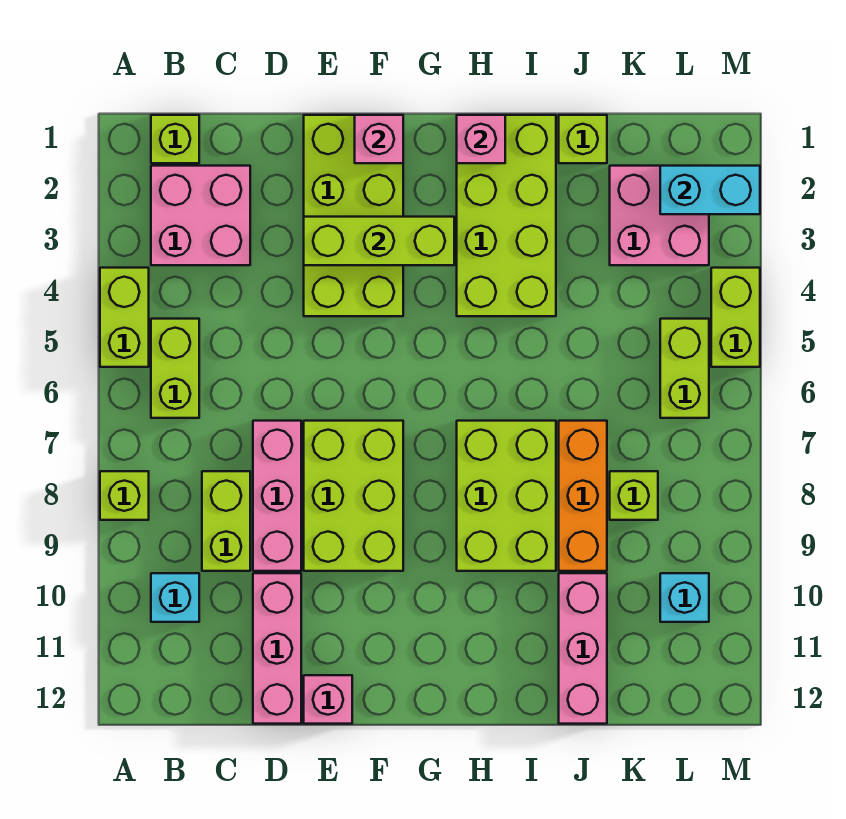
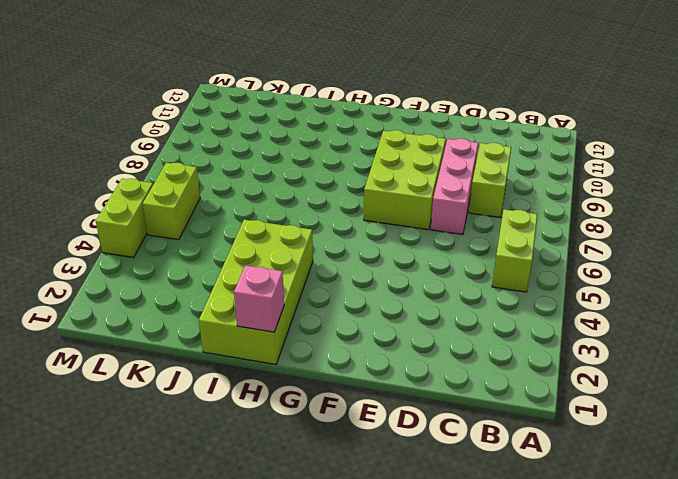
none -> lime brick A4:A5 level 1
none -> lime brick A8 level 1
none -> lime brick B1 level 1

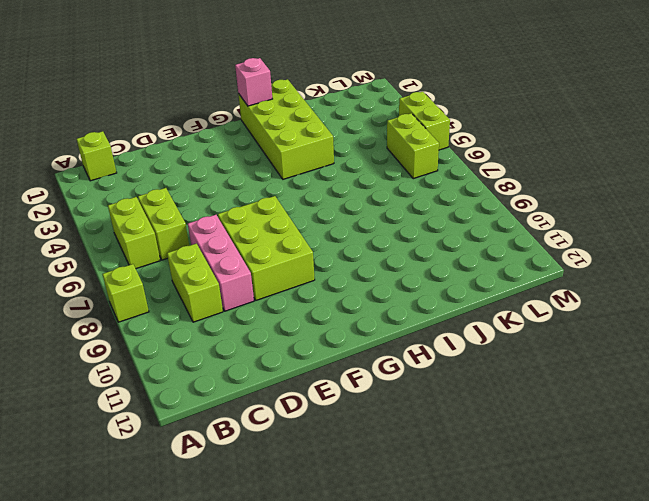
lime brick C5:C6 level 1 -> lime brick A4:A5 level 1
none -> pink brick B2:C3 level 1
none -> cyan brick B10 level 1
none -> pink brick D10:D12 level 1

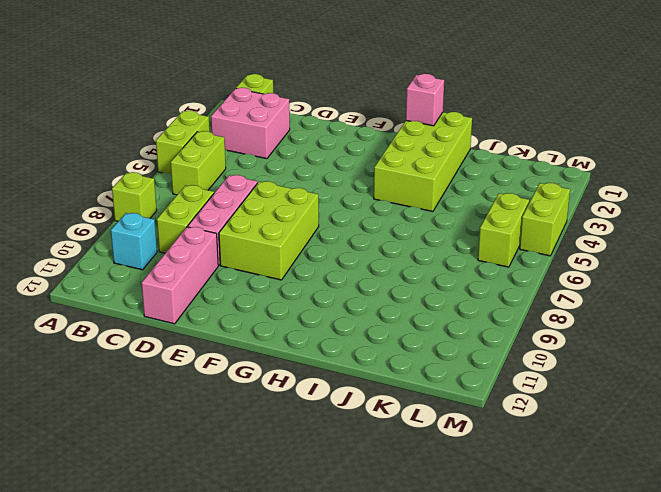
none -> lime brick E1:F4 level 1
none -> pink brick E12 level 1
none -> lime brick H7:I9 level 1

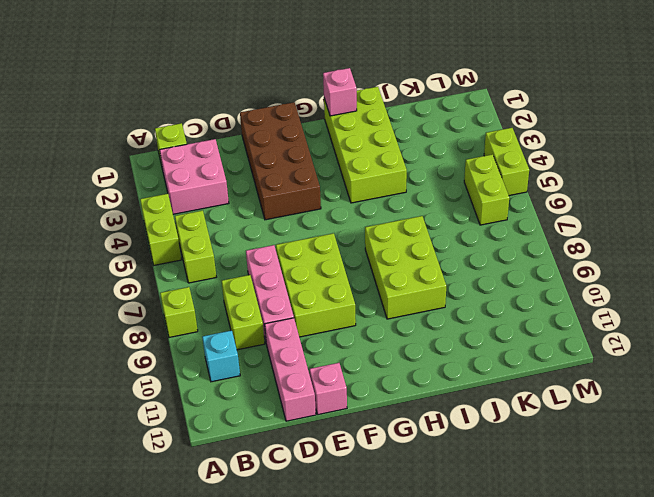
brown brick E1:F4 level 1 -> lime brick E1:F4 level 1
none -> lime brick J1 level 1
none -> orange brick J7:J9 level 1
none -> pink brick J10:J12 level 1

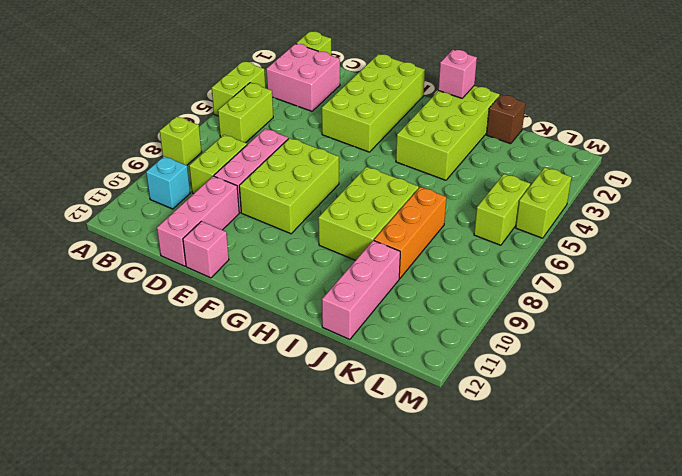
brown brick J1 level 1 -> lime brick J1 level 1
none -> pink brick K2:L3 level 1
none -> lime brick K8 level 1
none -> cyan brick L10 level 1

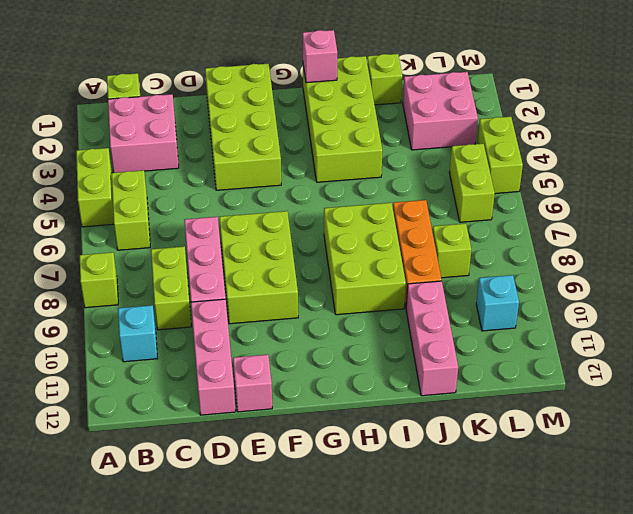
none -> lime brick E3:G3 level 2
none -> pink brick F1 level 2
none -> cyan brick L2:M2 level 2

